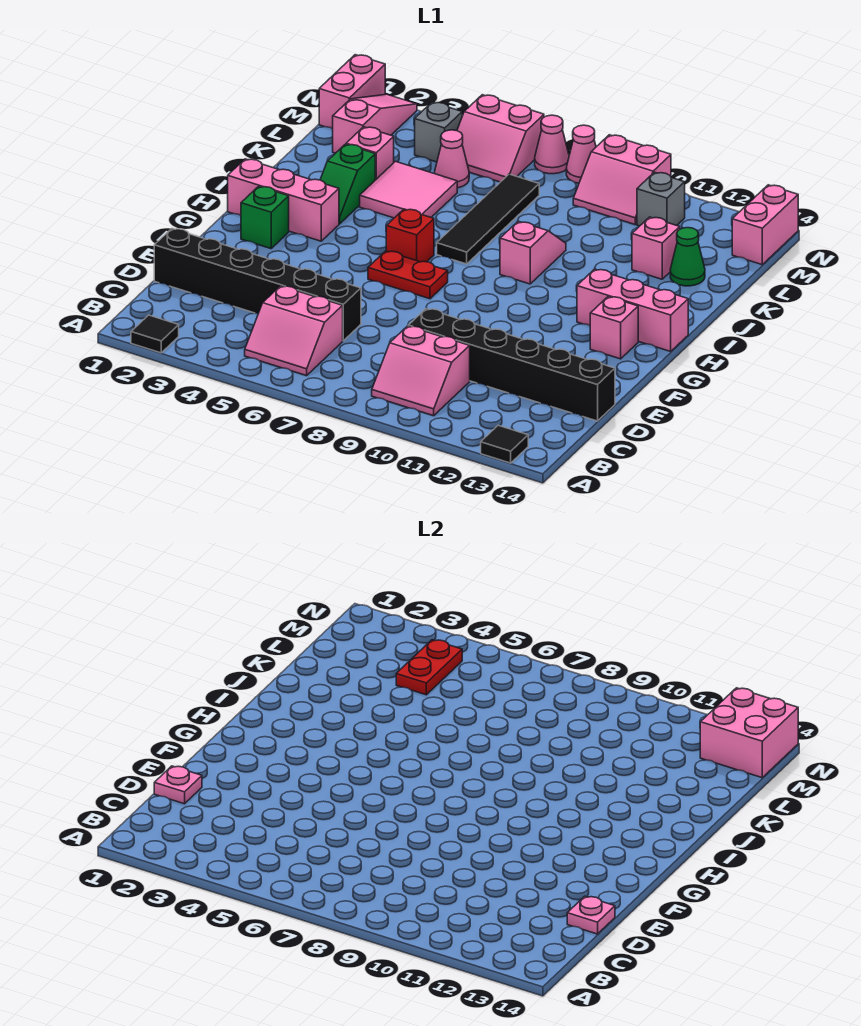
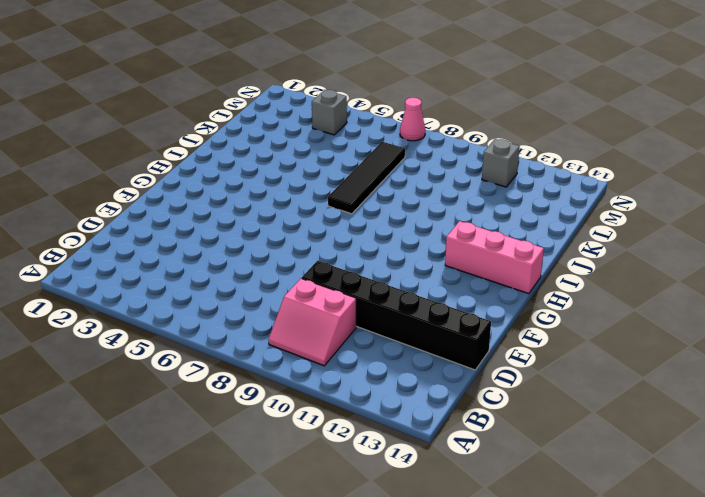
none -> black tile A2 level 1
none -> black tile A13 level 1
none -> pink slope B5:C6 level 1 top C
none -> black brick D1:D6 level 1

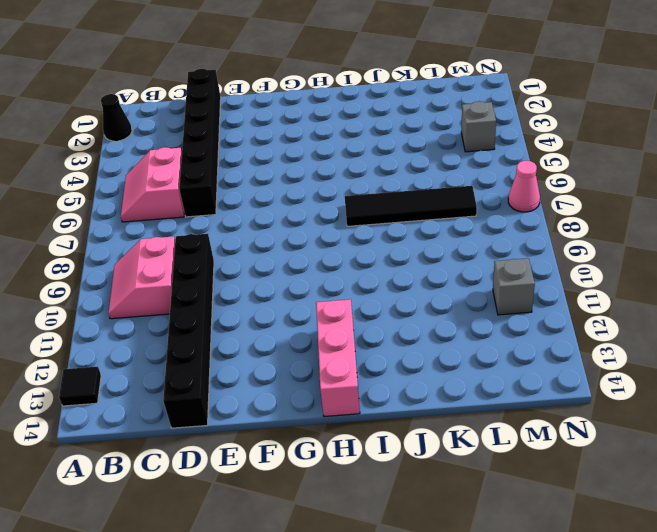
black cone A2 level 1 -> black tile A2 level 1
none -> green brick G2 level 1
none -> red plate G6:G7 level 1
none -> pink brick G13 level 1
none -> pink brick H1:H3 level 1

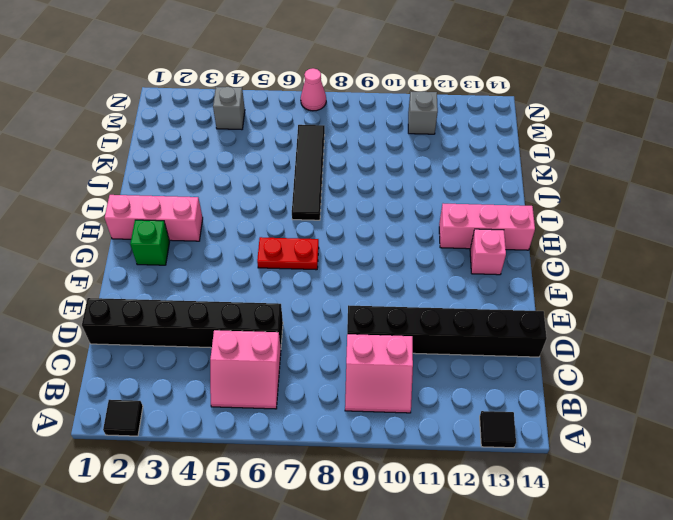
none -> red brick H6 level 1
none -> green slope I3:J3 level 1 top J
none -> pink slope I9:J9 level 1 top I
none -> pink tile J4:K5 level 1

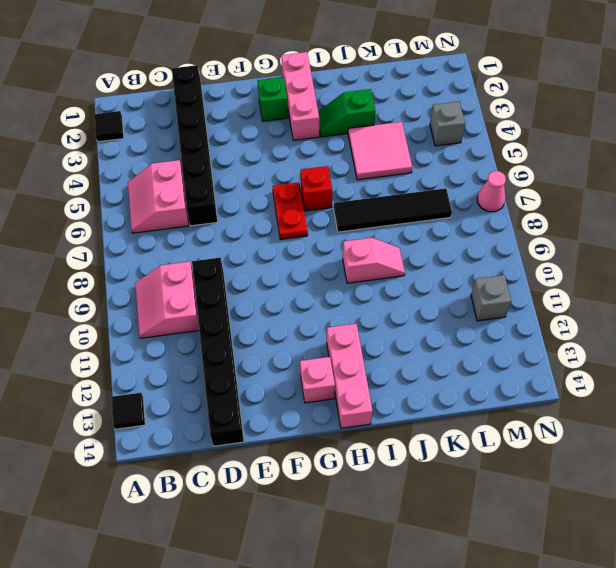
none -> pink brick K3 level 1
none -> pink brick K12 level 1
none -> green cone K13 level 1
none -> pink slope L2:N2 level 1 top L

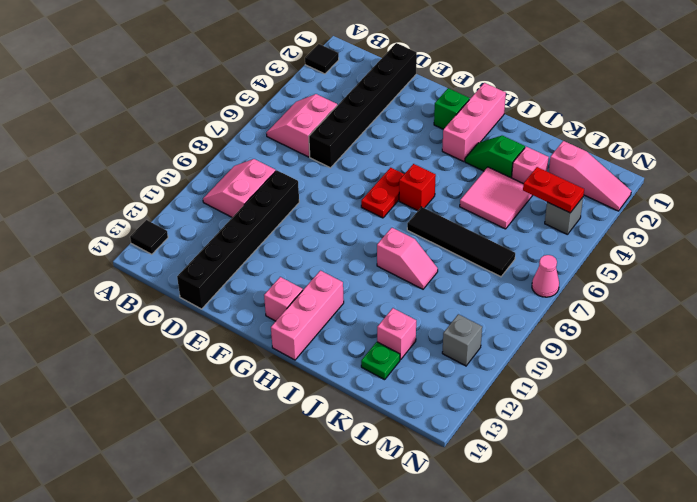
green plate K13 level 1 -> green cone K13 level 1
none -> pink cone L5 level 1
none -> pink brick M1:N1 level 1
none -> pink slope M5:N6 level 1 top N
none -> pink slope M9:N10 level 1 top N

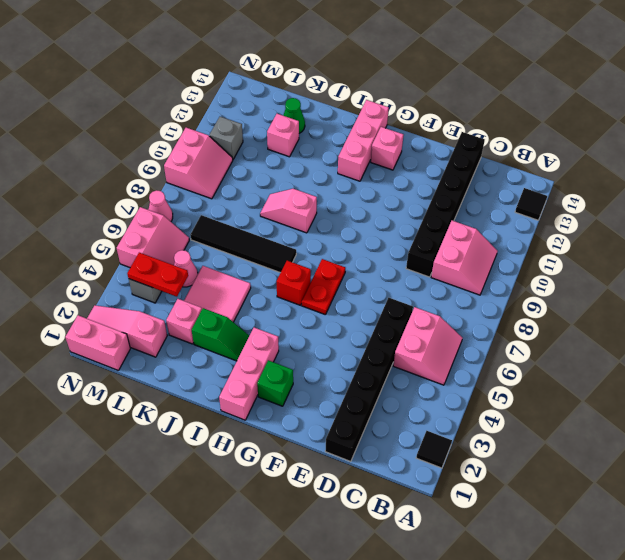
none -> pink brick M14:N14 level 1
none -> pink cone N8 level 1
none -> pink plate D1 level 2
none -> pink plate D14 level 2

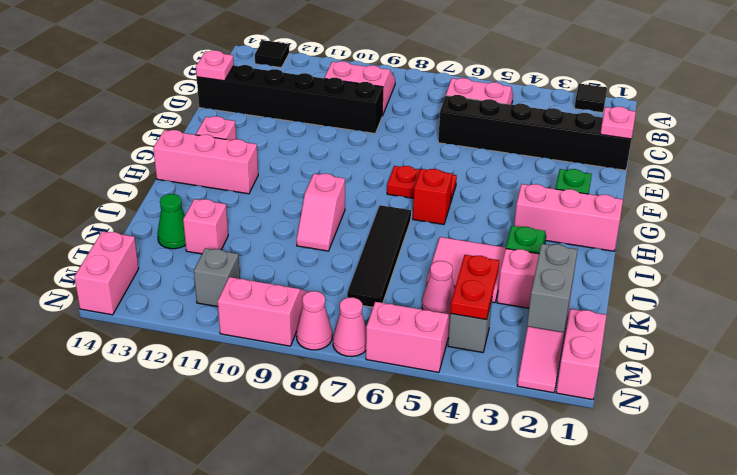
grey brick L2:M2 level 2 -> none
none -> pink brick M13:N14 level 2

